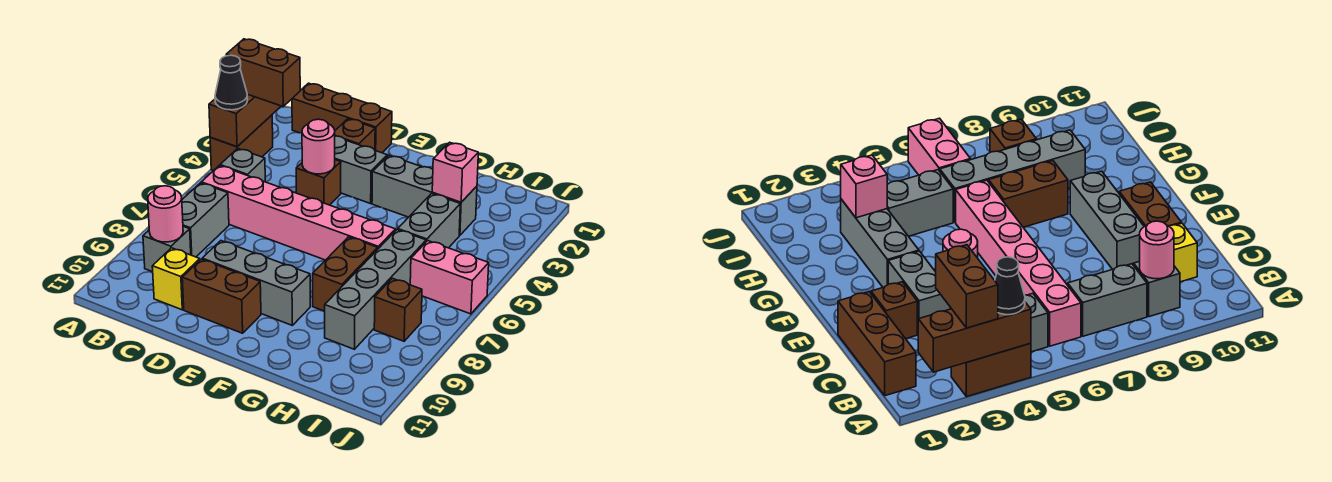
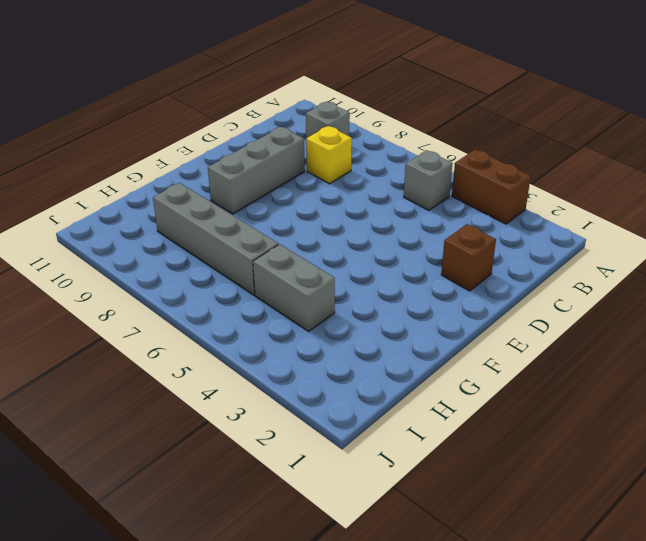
yellow brick C8 level 1 -> yellow brick C10 level 1
none -> brown brick B1:D1 level 1
none -> pink brick B6:G6 level 1
none -> grey brick B7:B8 level 1

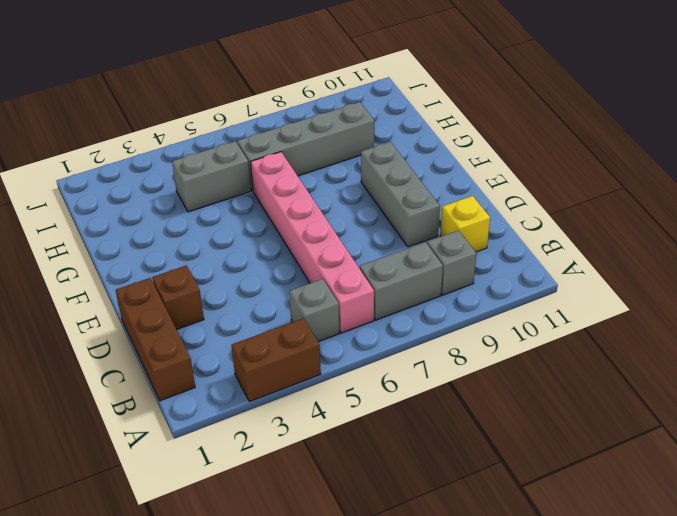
none -> grey brick D3:E3 level 1
none -> brown brick D4 level 1
none -> brown brick D10:E10 level 1

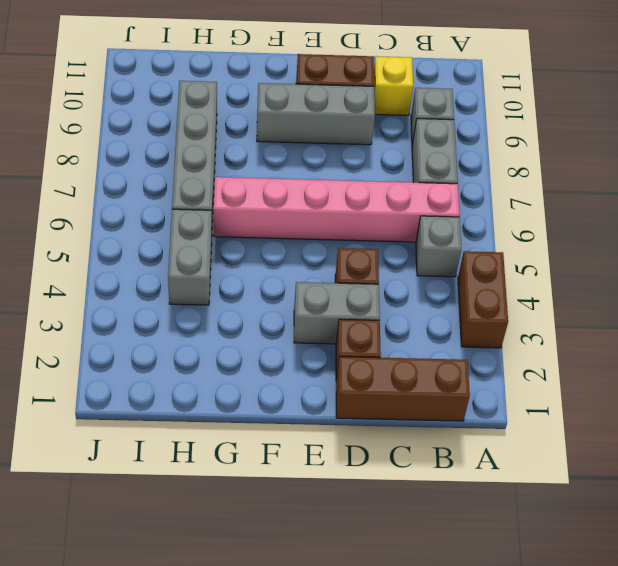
none -> grey brick F3:H3 level 1
none -> brown brick G7:G8 level 1
none -> pink brick I6:J6 level 1

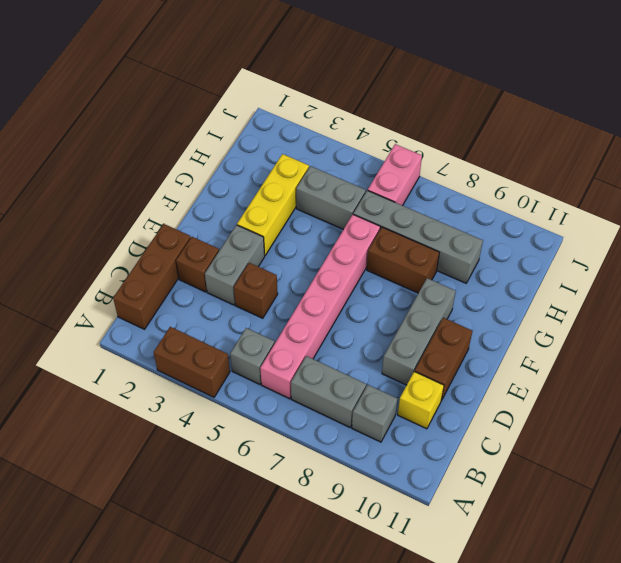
yellow brick F3:H3 level 1 -> grey brick F3:H3 level 1
none -> brown brick I8 level 1
none -> brown brick A2:A4 level 2
none -> pink round brick B9 level 2

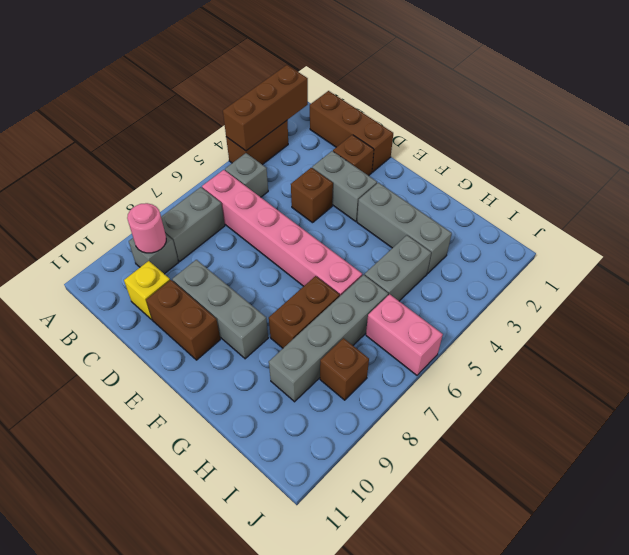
none -> pink round brick D4 level 2
none -> pink brick H3 level 2
none -> brown brick A3:B3 level 3

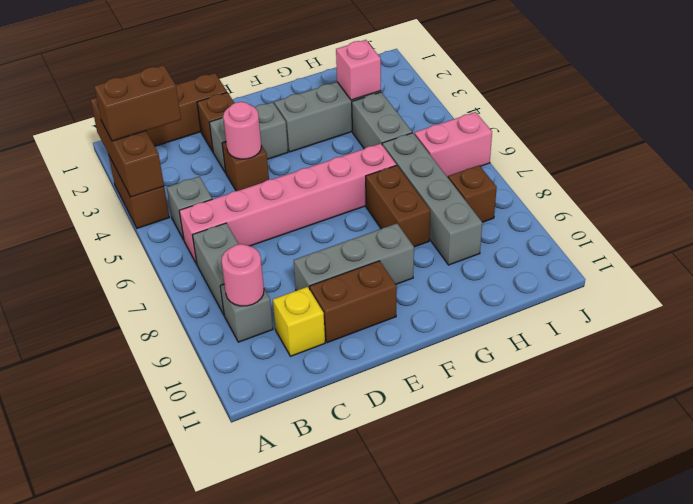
none -> black cone A4 level 3

